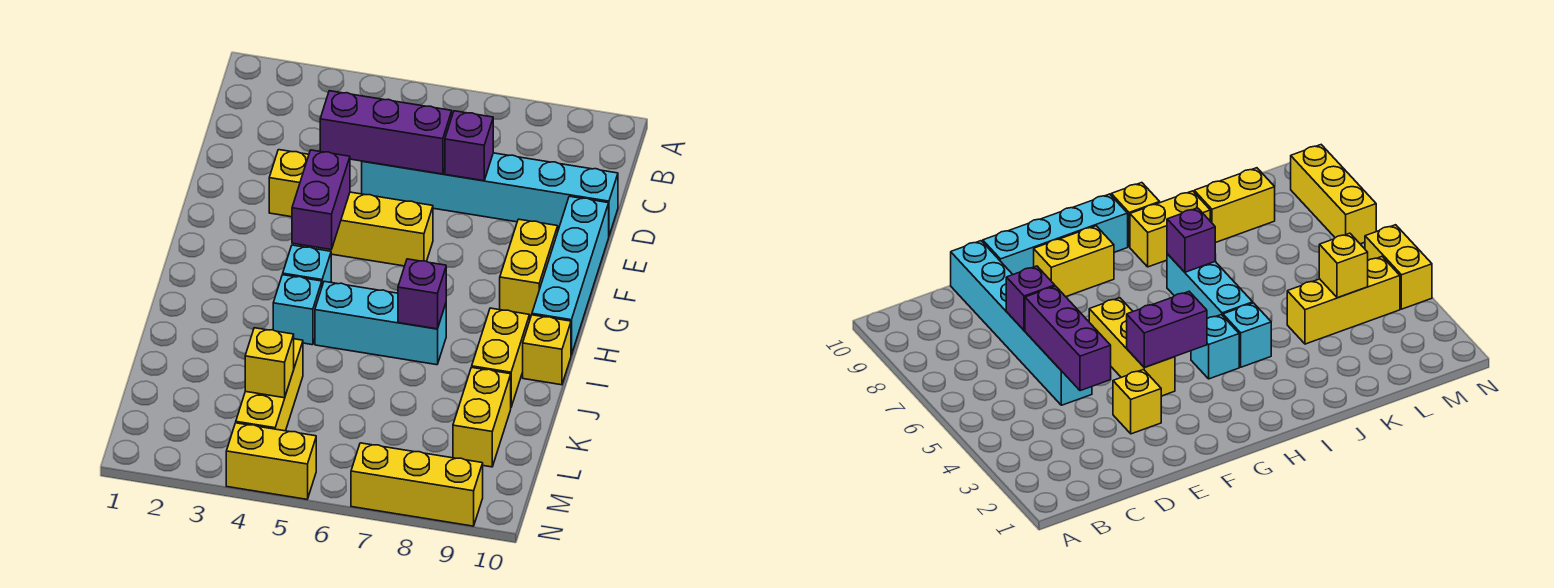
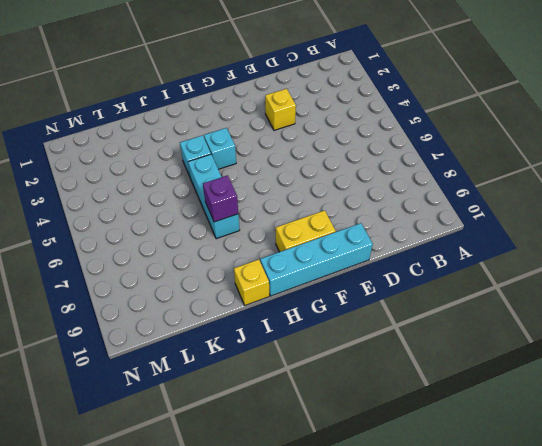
none -> cyan brick D5:D10 level 1
none -> yellow brick F4:F6 level 1
none -> yellow brick I9:J9 level 1

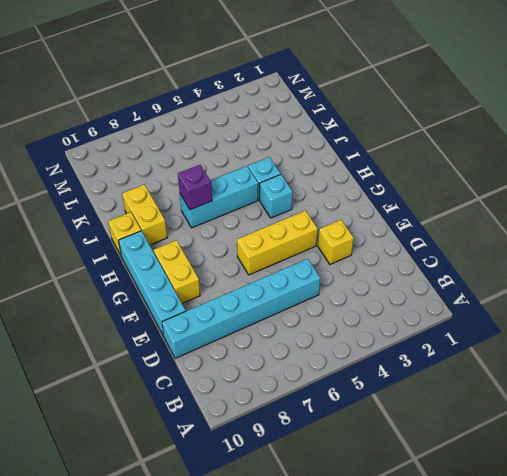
none -> yellow brick K4:M4 level 1
none -> yellow brick K9:L9 level 1
none -> yellow brick N4:N5 level 1

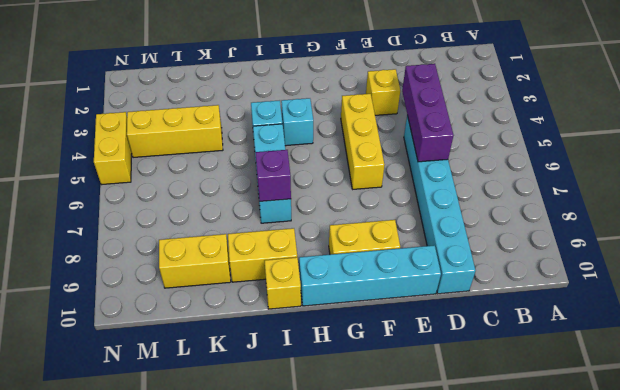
none -> yellow brick N7:N9 level 1
none -> purple brick D7 level 2
none -> purple brick F4:G4 level 2

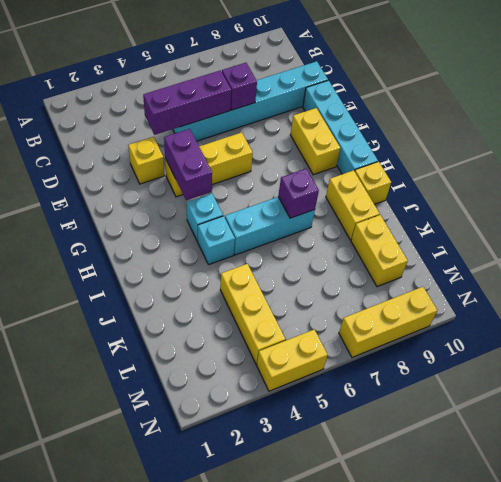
none -> yellow brick L4 level 2

